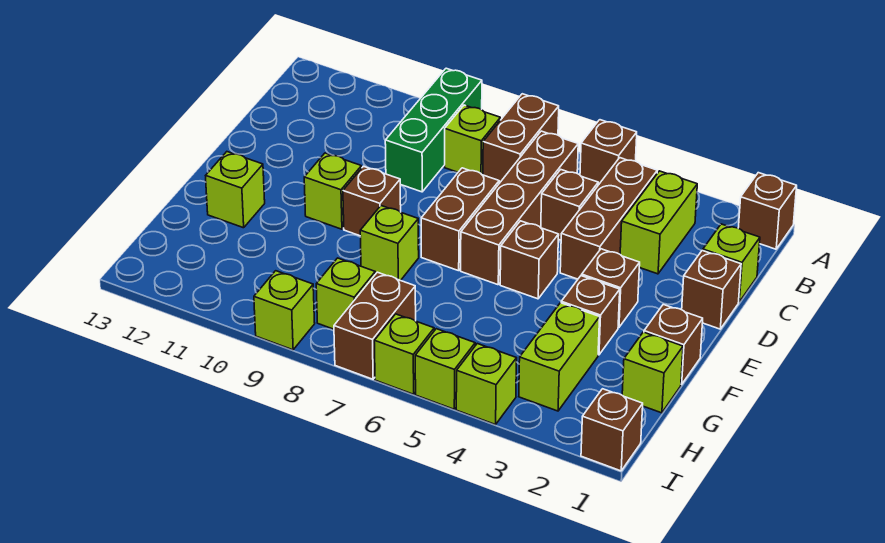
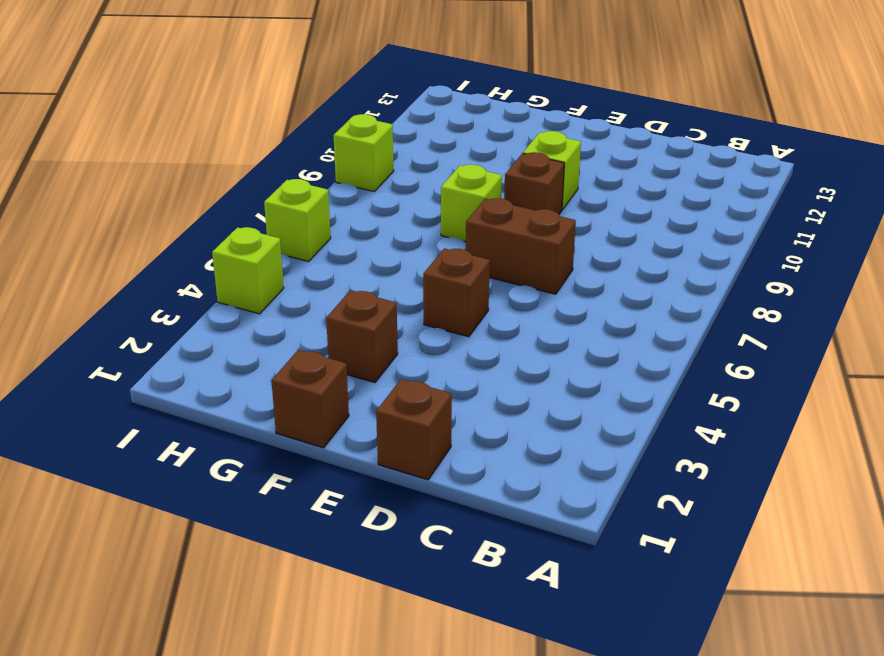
none -> brown brick A1 level 1
none -> brown brick A5 level 1
none -> brown brick A7:B7 level 1

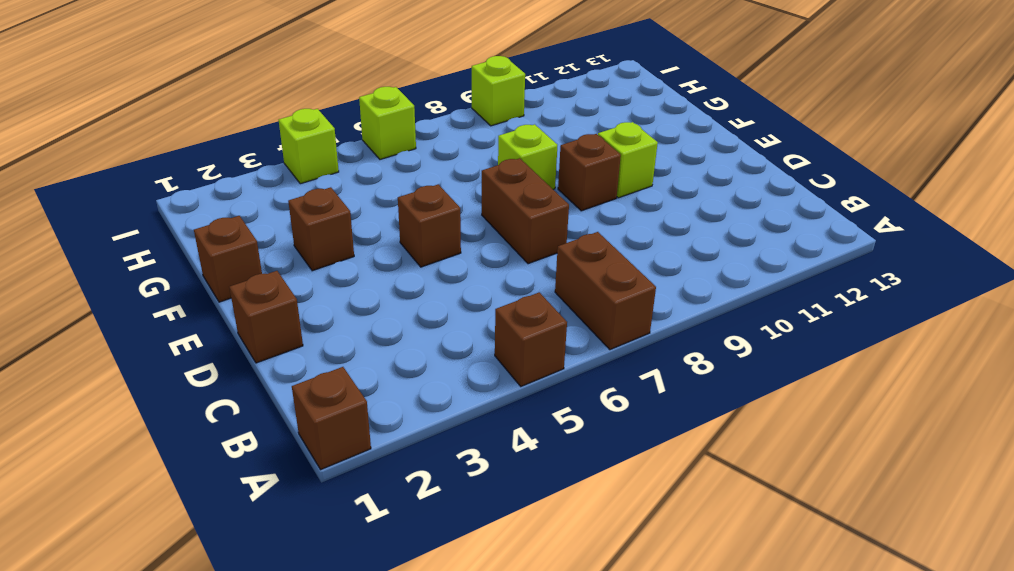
none -> green brick A9:C9 level 1
none -> lime brick B3:C3 level 1
none -> brown brick B4:D4 level 1

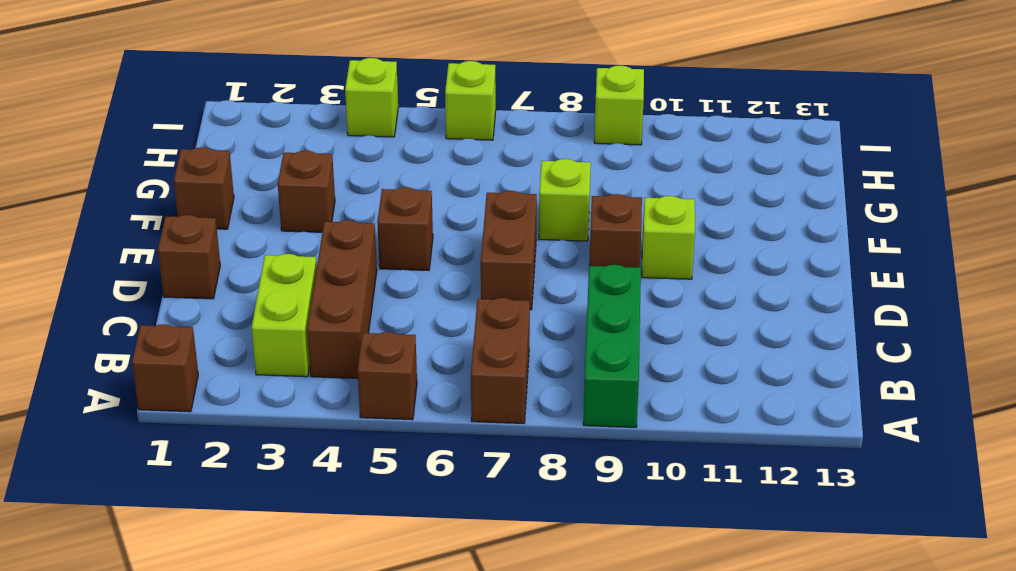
none -> brown brick B6:E6 level 1
none -> lime brick B8 level 1
none -> lime brick C1 level 1

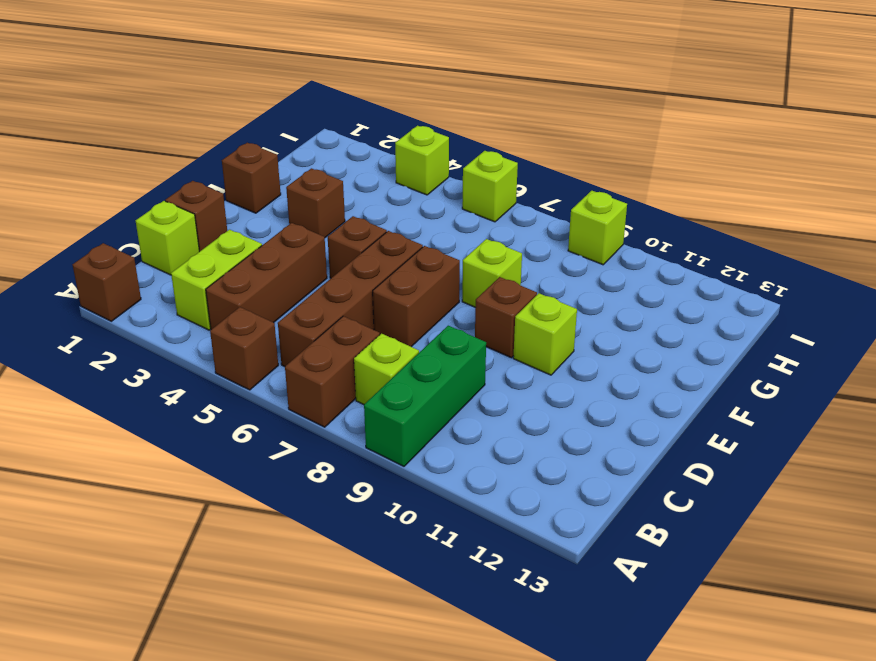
none -> brown brick C5 level 1
none -> brown brick E3 level 1
none -> lime brick F12 level 1

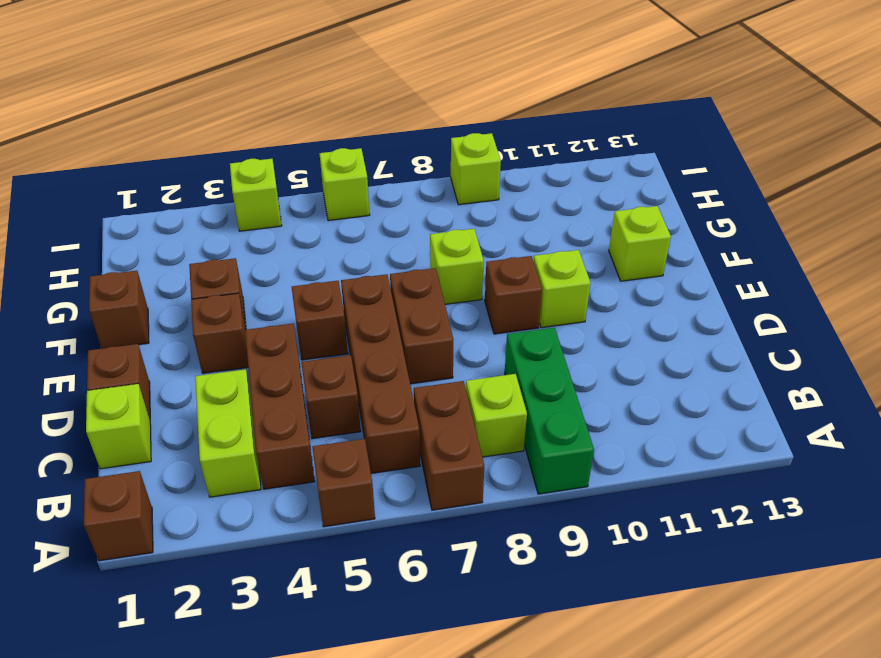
none -> lime brick G1 level 1
none -> lime brick G3:H3 level 1
none -> brown brick H7:I7 level 1

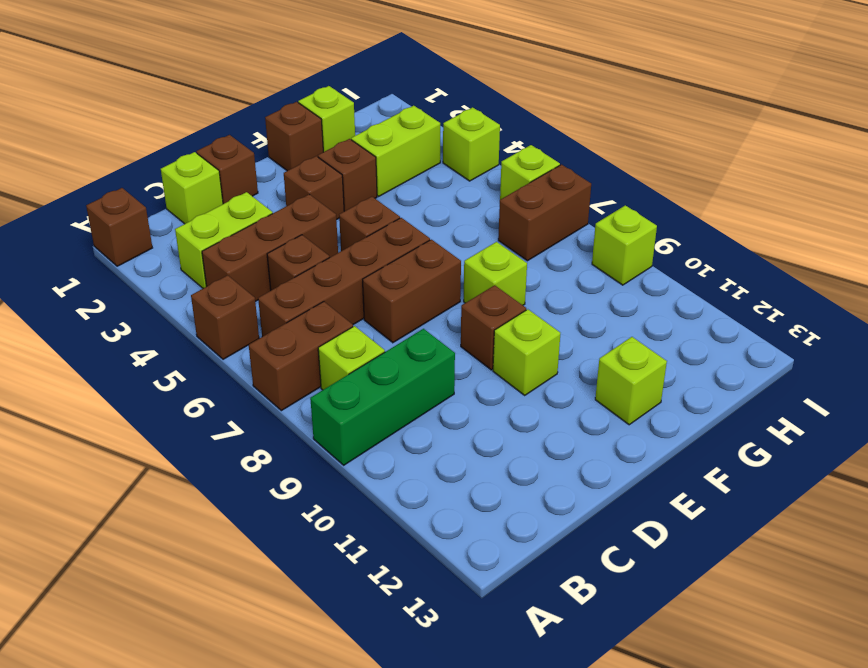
none -> lime brick H8 level 1
none -> brown brick I1 level 1
none -> lime brick I5 level 1

